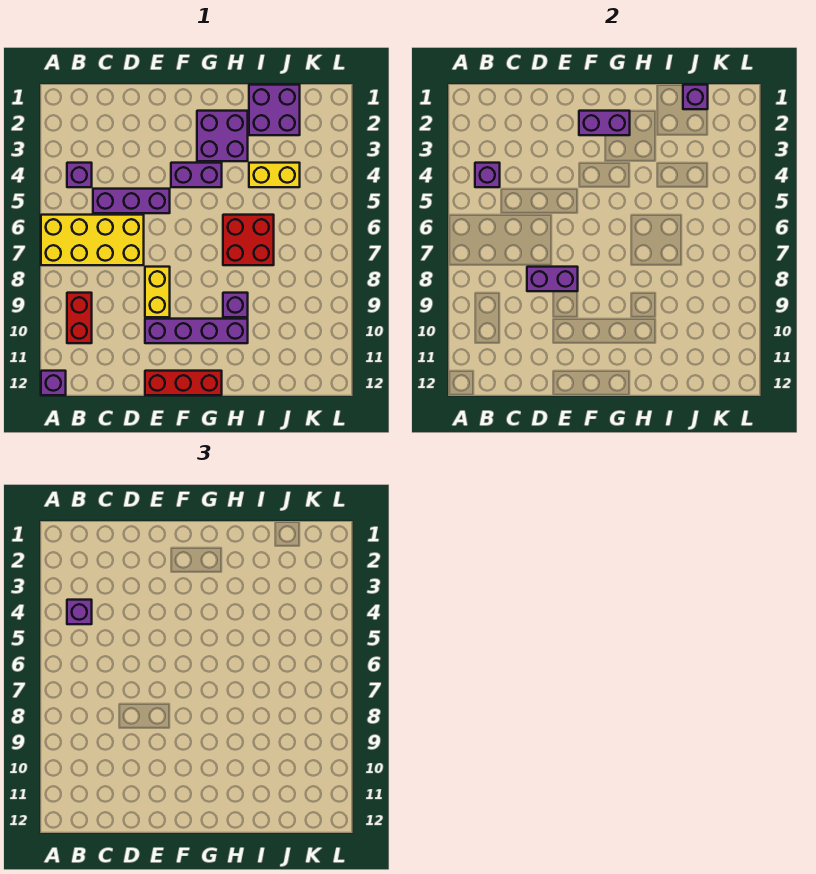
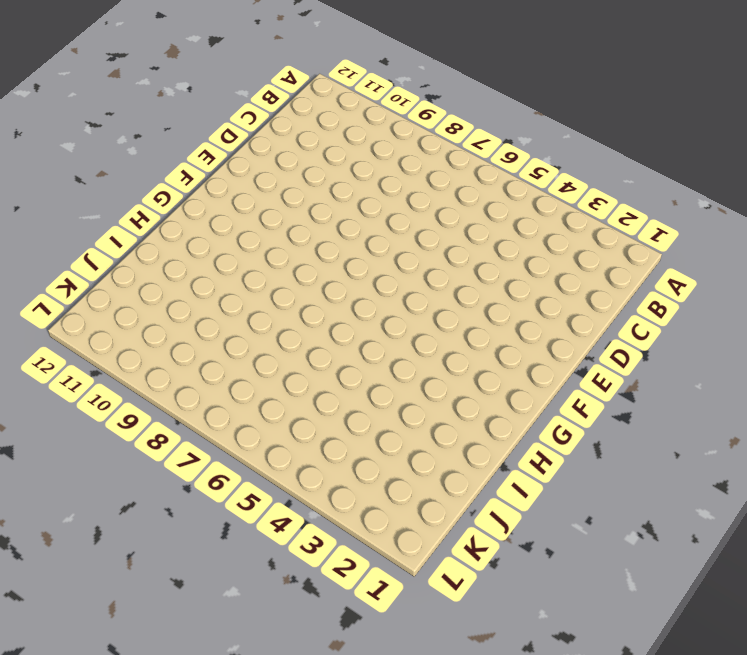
none -> yellow brick A6:D7 level 1
none -> purple brick A12 level 1
none -> purple brick B4 level 1

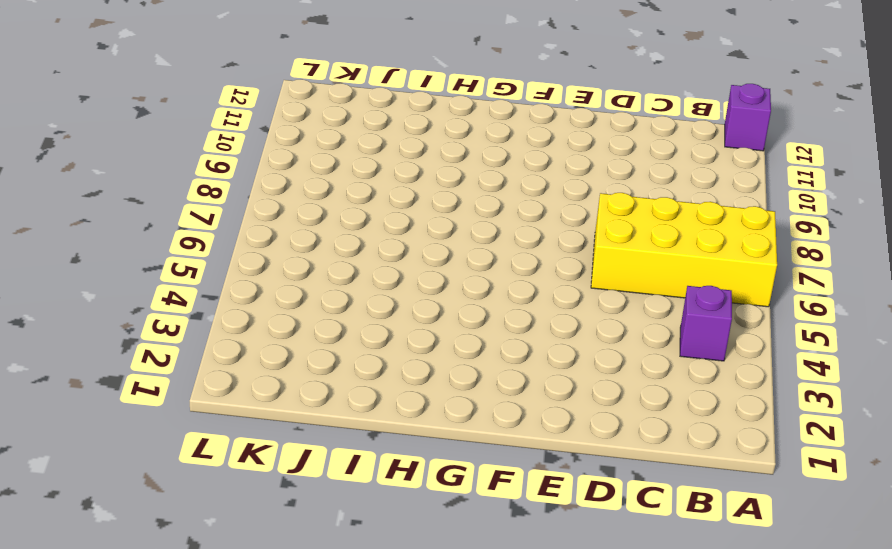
none -> red brick B9:B10 level 1
none -> purple brick C5:E5 level 1
none -> yellow brick E8:E9 level 1

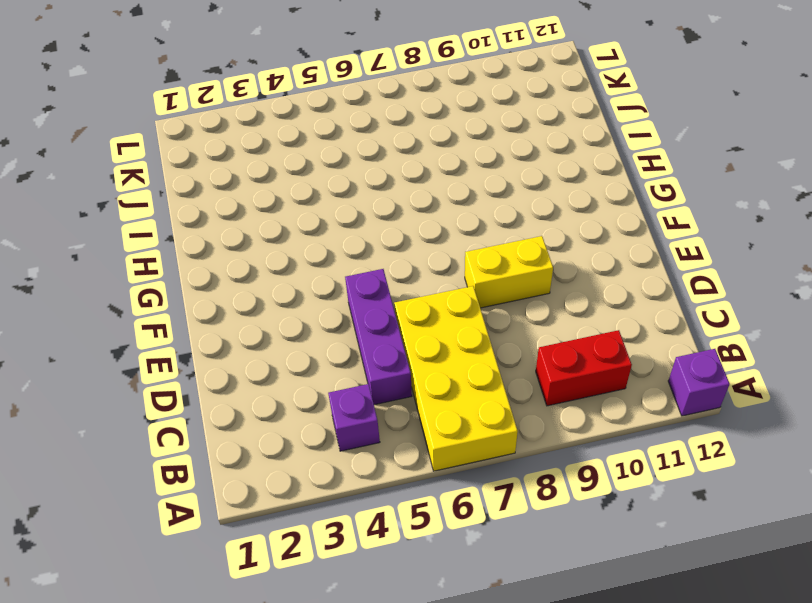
none -> purple brick E10:H10 level 1
none -> red brick E12:G12 level 1
none -> purple brick F4:G4 level 1

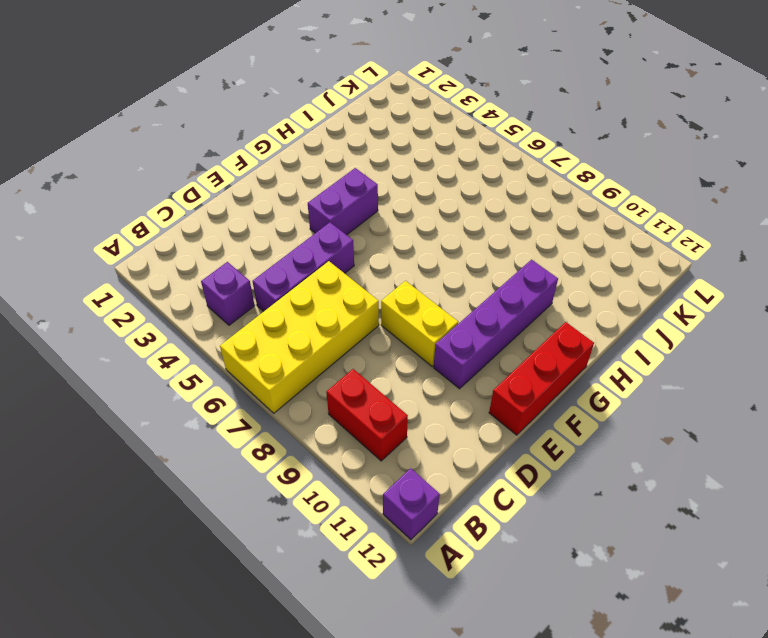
none -> purple brick G2:H3 level 1
none -> red brick H6:I7 level 1
none -> purple brick H9 level 1

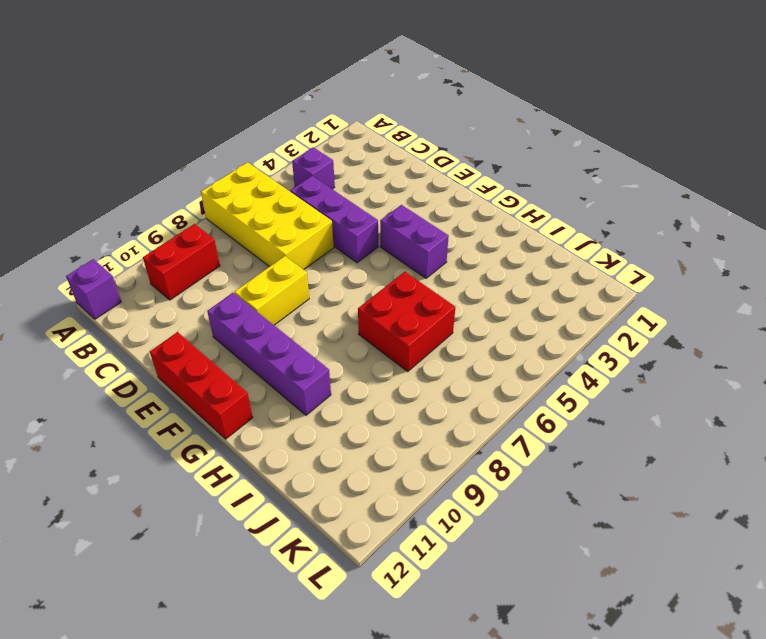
none -> purple brick G2:H3 level 1
none -> purple brick H9 level 1
none -> purple brick I1:J2 level 1

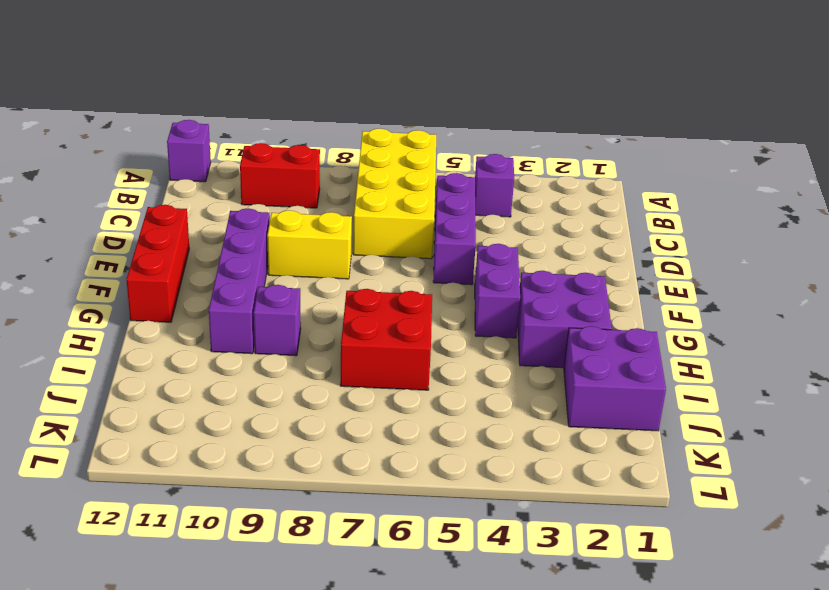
none -> yellow brick I4:J4 level 1
none -> purple brick B4 level 2
none -> purple brick D8:E8 level 2

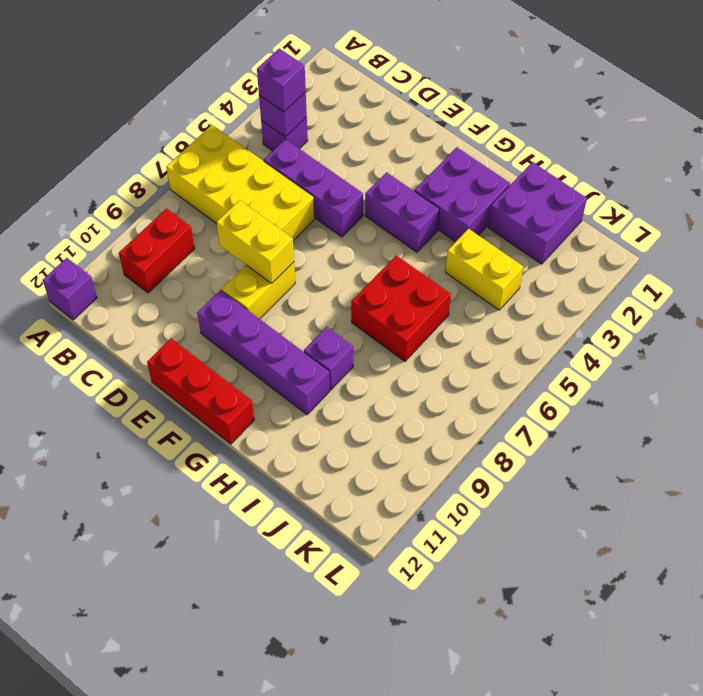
yellow brick D8:E8 level 2 -> purple brick D8:E8 level 2
none -> purple brick F2:G2 level 2
none -> purple brick J1 level 2

